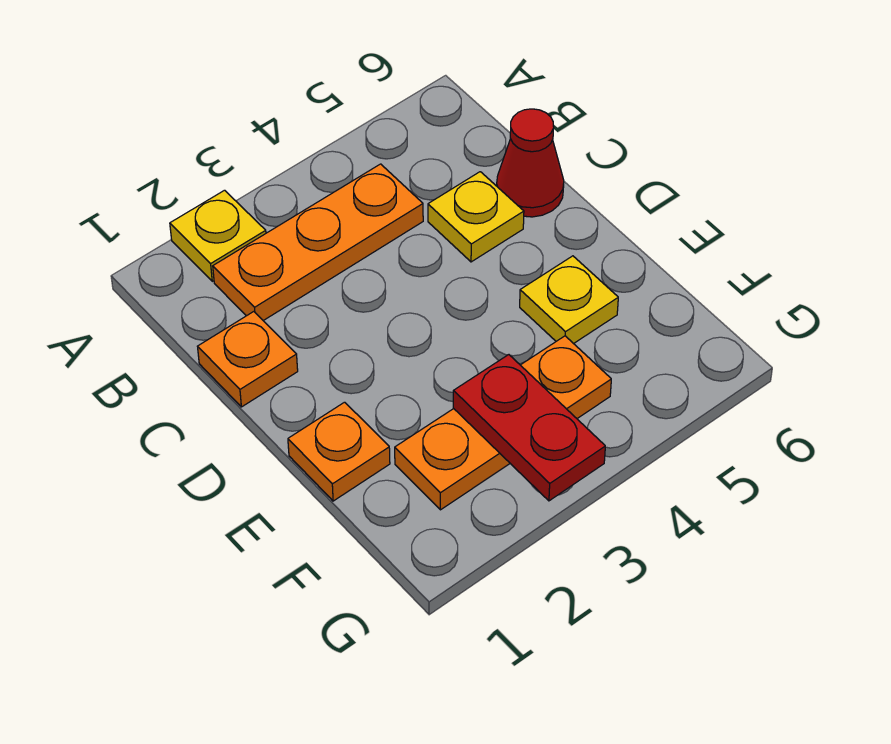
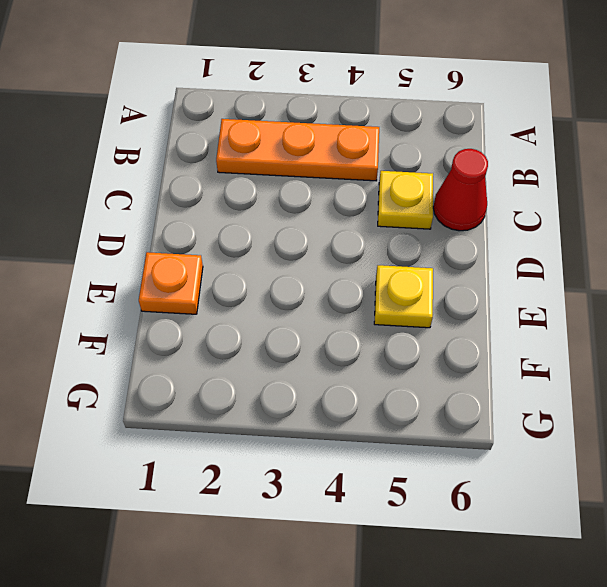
none -> yellow plate A2 level 1
none -> orange plate C1 level 1

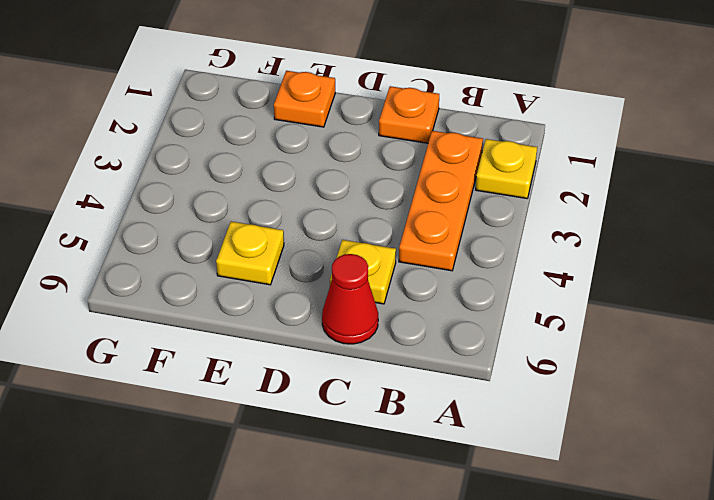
none -> orange plate F2:F4 level 1
none -> red plate F3:G3 level 2

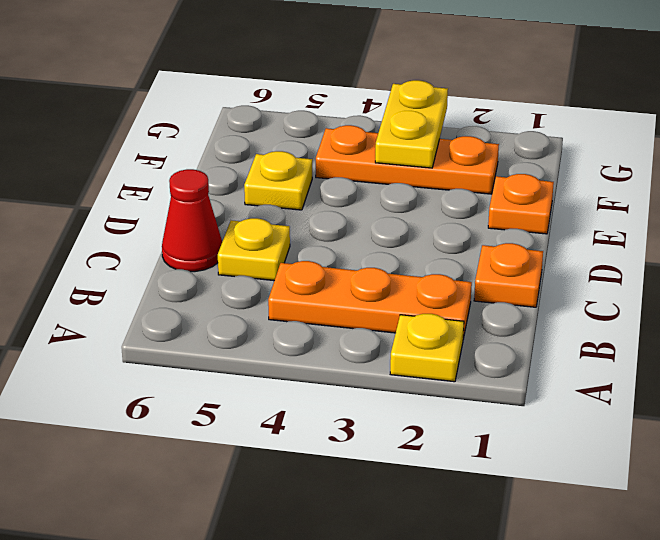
yellow plate F3:G3 level 2 -> red plate F3:G3 level 2

